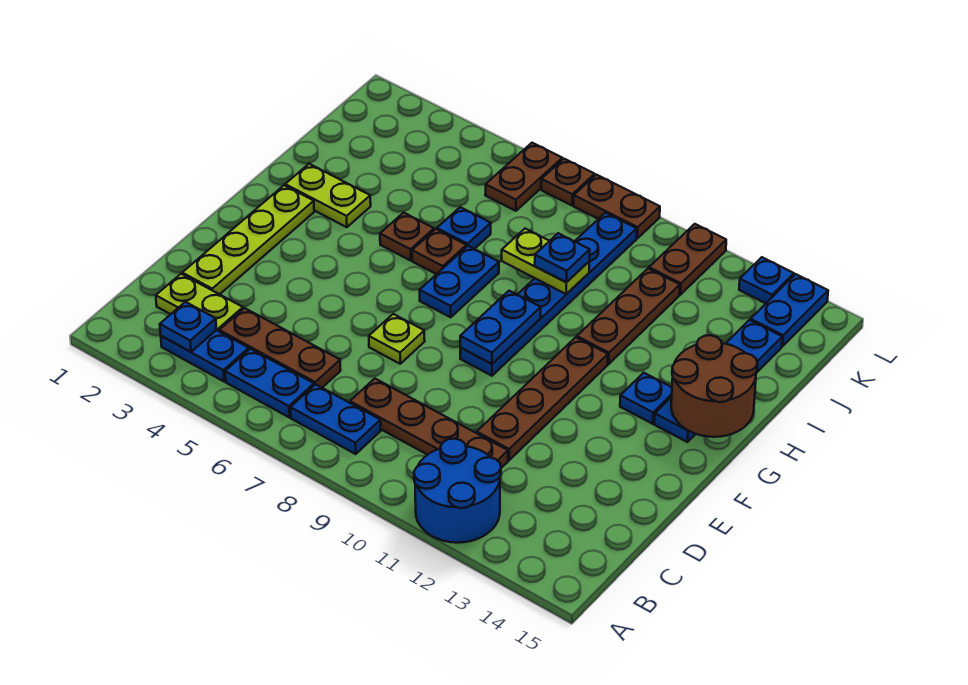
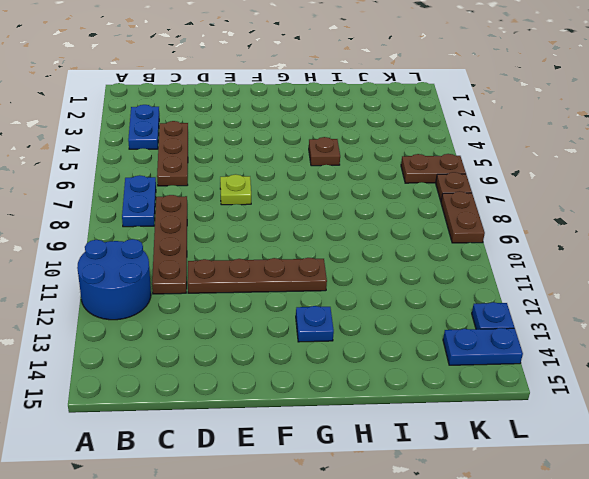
none -> blue plate B5:B6 level 1
none -> lime plate C2:C3 level 1
none -> lime plate D2:G2 level 1
none -> blue plate F9:K9 level 1

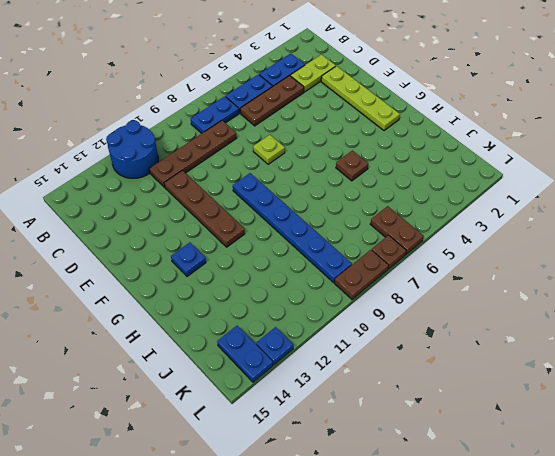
none -> blue plate G7:H7 level 1
none -> blue plate G14:J14 level 1
none -> lime plate H2:H3 level 1
none -> brown plate H6 level 1

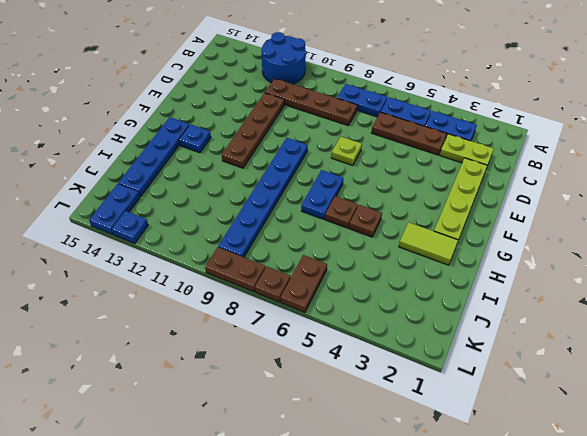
lime tile H2:H3 level 1 -> lime plate H2:H3 level 1
none -> brown plate H11:J11 level 1
none -> blue plate I6 level 1
none -> brown plate K11:L11 level 1
none -> blue plate B3 level 2

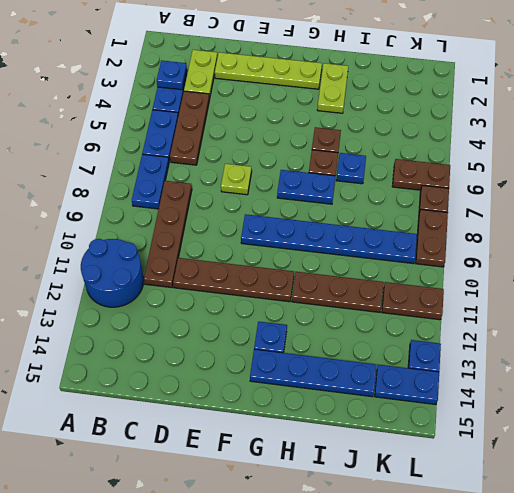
none -> blue plate F9:G9 level 2
none -> brown round brick G14:H15 level 2
none -> lime plate I8:I9 level 2
none -> blue plate I9 level 3

